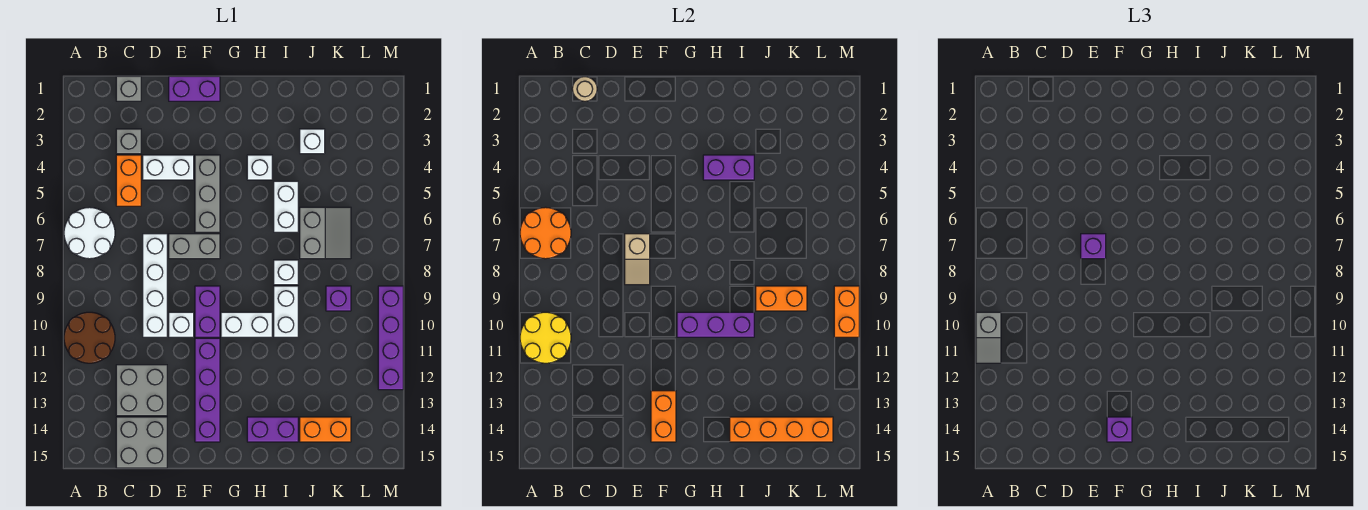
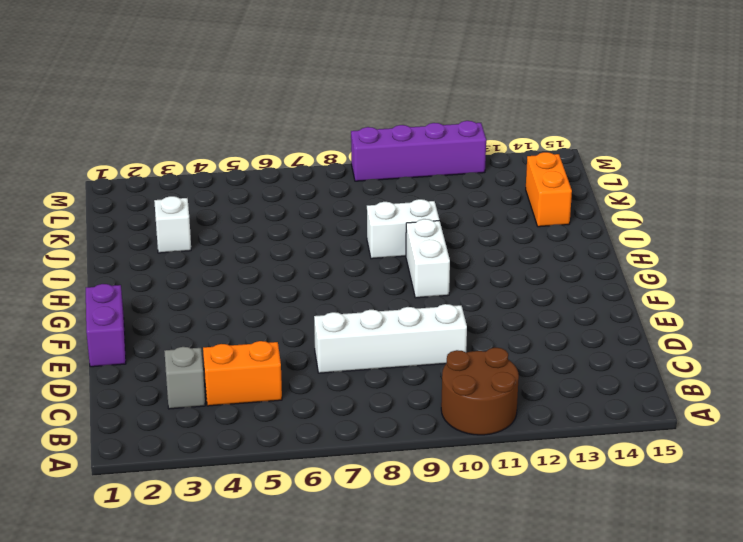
none -> white round brick A6:B7 level 1
none -> grey brick C1 level 1
none -> grey brick C12:D13 level 1
none -> grey brick C14:D15 level 1

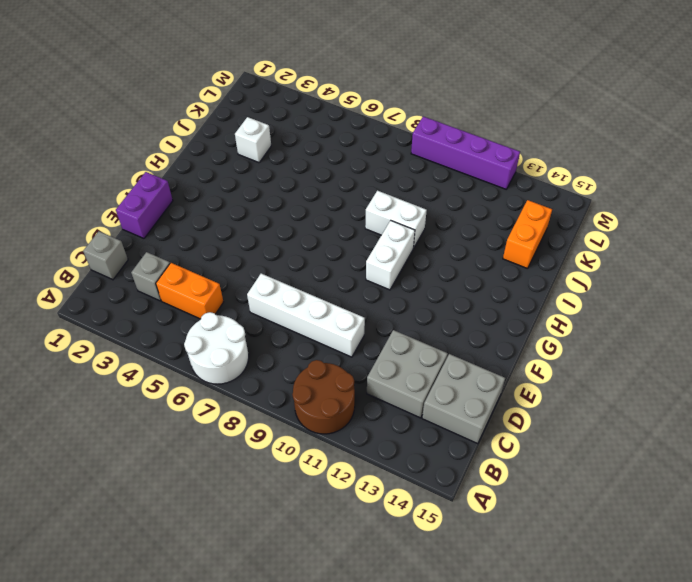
none -> white brick D4:E4 level 1
none -> grey brick E7:F7 level 1
none -> white brick E10 level 1
none -> grey brick F4:F6 level 1

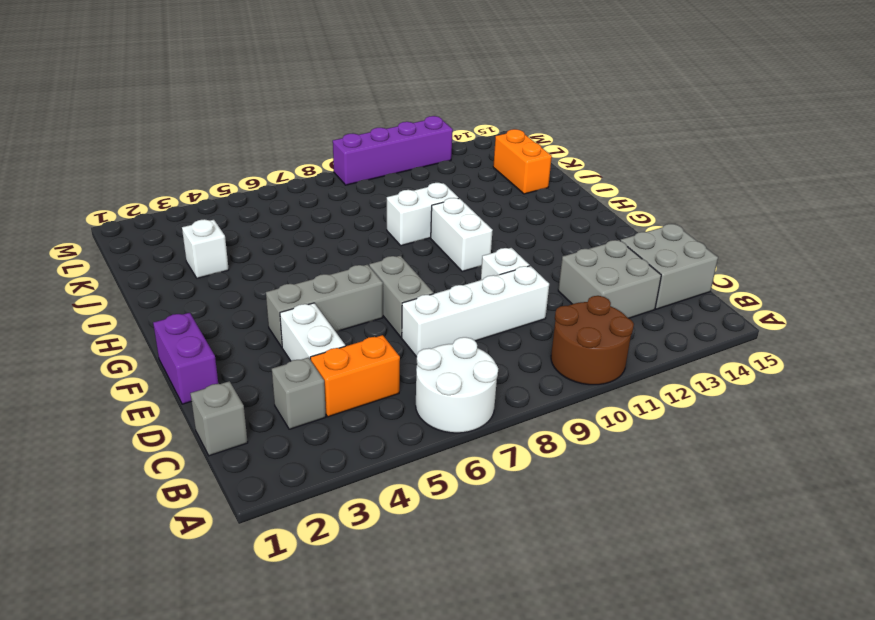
none -> purple brick F9:F10 level 1
none -> purple brick F11:F14 level 1
none -> white brick H4 level 1
none -> purple brick H14:I14 level 1

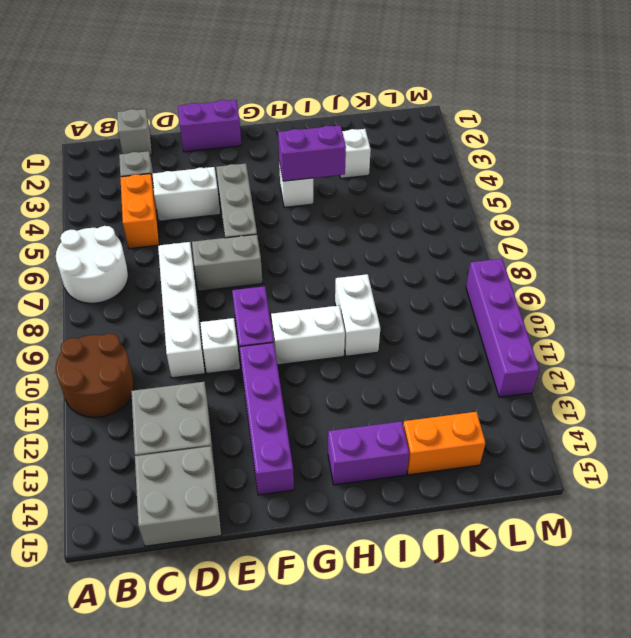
none -> white brick I5:I6 level 1
none -> white brick I8 level 1
none -> grey slope J6:K7 level 1 top J
none -> purple brick K9 level 1

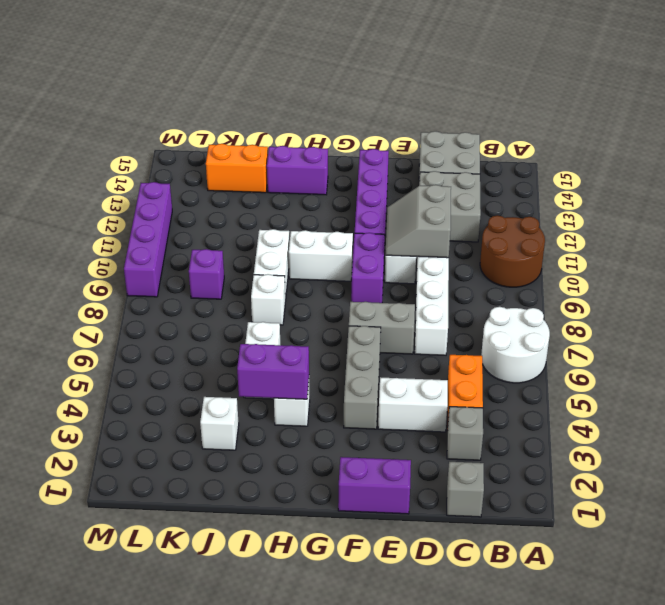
grey slope D10:E11 level 2 top D -> grey slope J6:K7 level 1 top J
none -> orange round brick A6:B7 level 2
none -> yellow round brick A10:B11 level 2
none -> tan round brick C1 level 2
none -> tan slope E7:E8 level 2 top 7

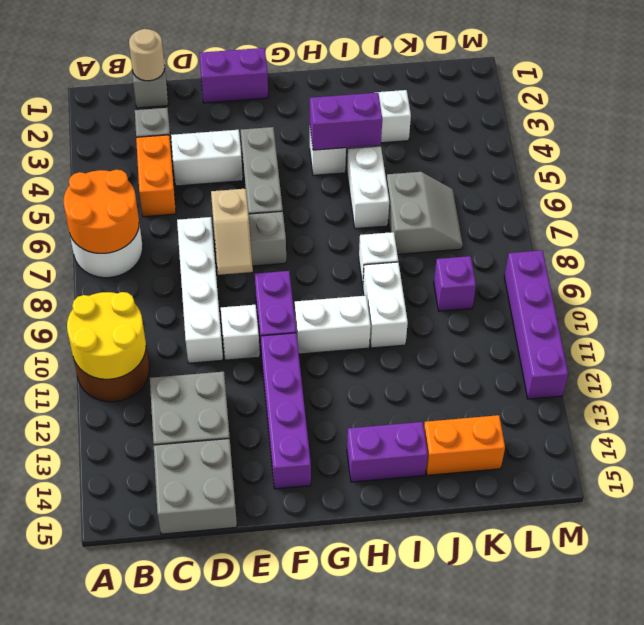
none -> orange brick F13:F14 level 2
none -> purple brick G10:I10 level 2
none -> orange brick I14:L14 level 2
none -> orange brick J9:K9 level 2

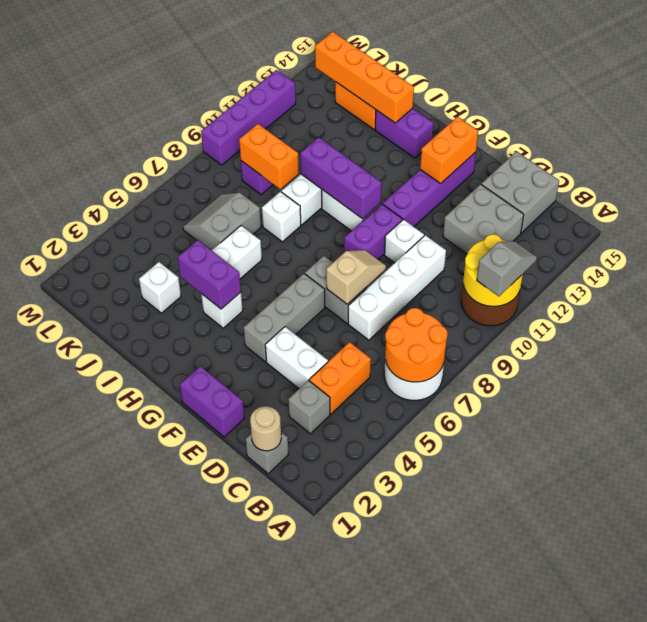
none -> orange brick M9:M10 level 2
none -> purple brick E7 level 3
none -> purple brick F14 level 3

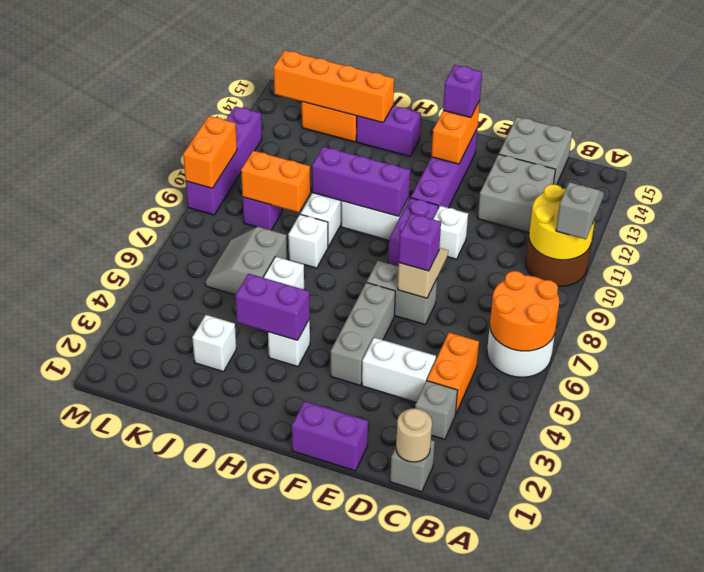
none -> white brick D7:D10 level 1

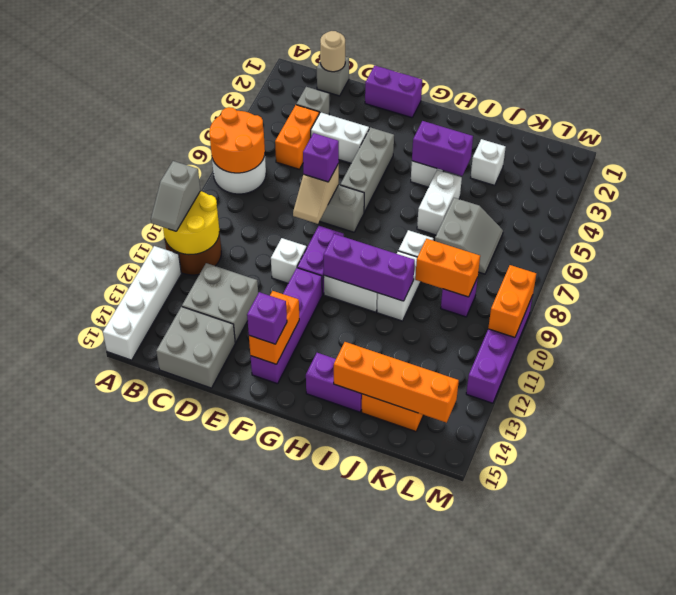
white brick A12:A15 level 1 -> white brick D7:D10 level 1

